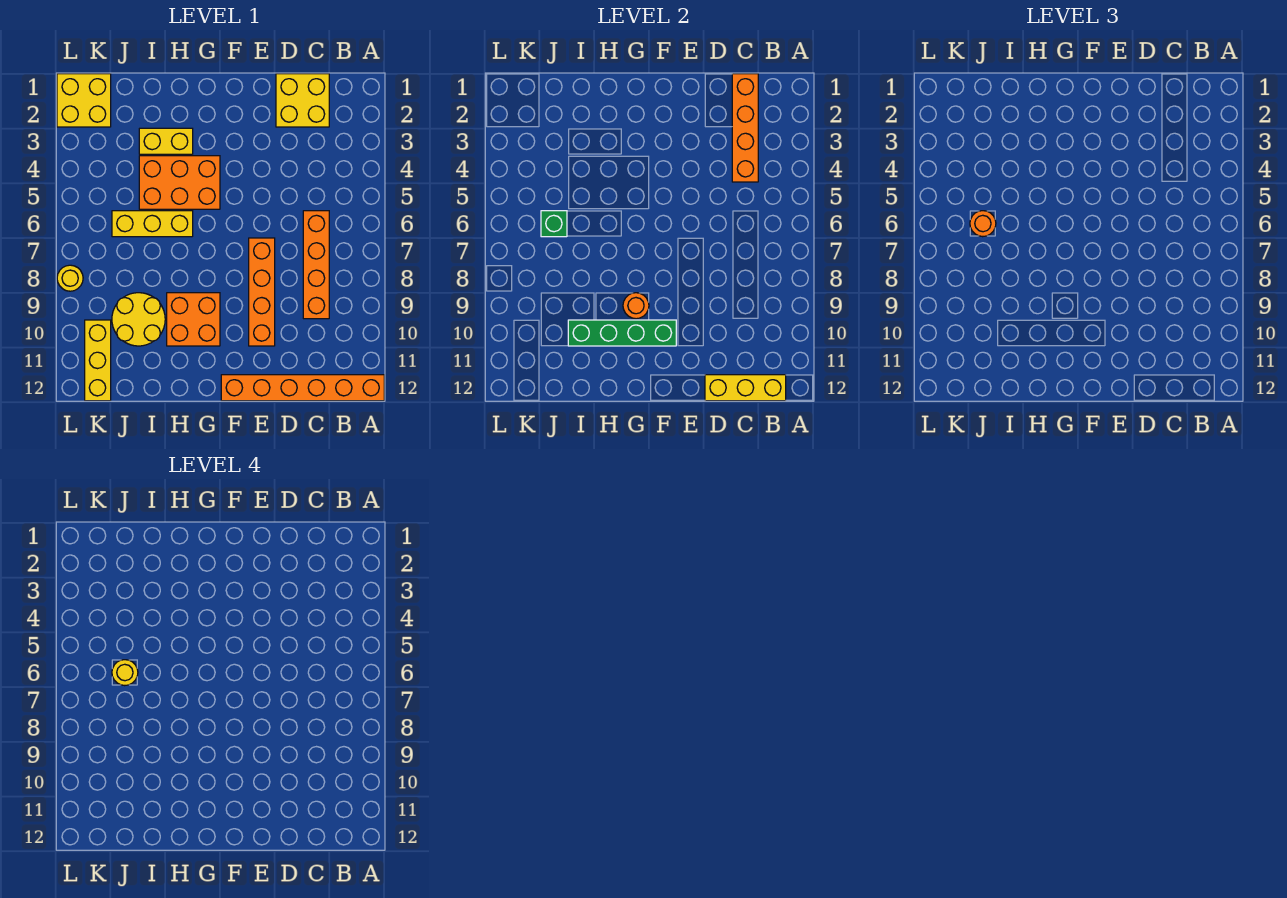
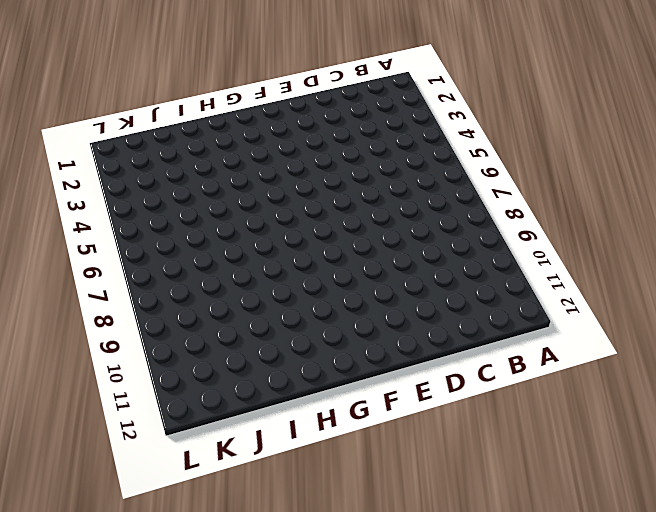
none -> orange brick A12:F12 level 1
none -> yellow brick C1:D2 level 1
none -> orange brick C6:C9 level 1

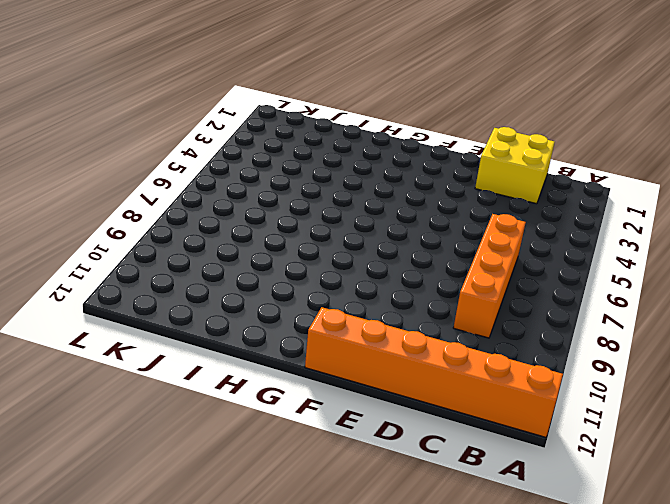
none -> orange brick E7:E10 level 1
none -> orange brick G4:I5 level 1
none -> orange brick G9:H10 level 1

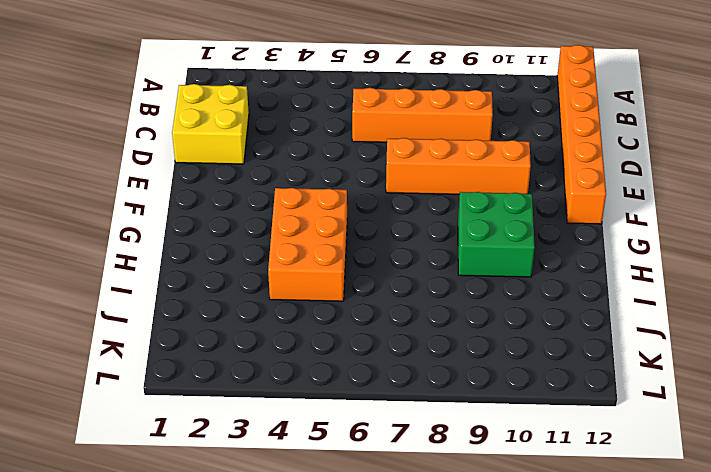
green brick G9:H10 level 1 -> orange brick G9:H10 level 1
none -> yellow brick H3:I3 level 1
none -> yellow brick H6:J6 level 1
none -> yellow round brick I9:J10 level 1

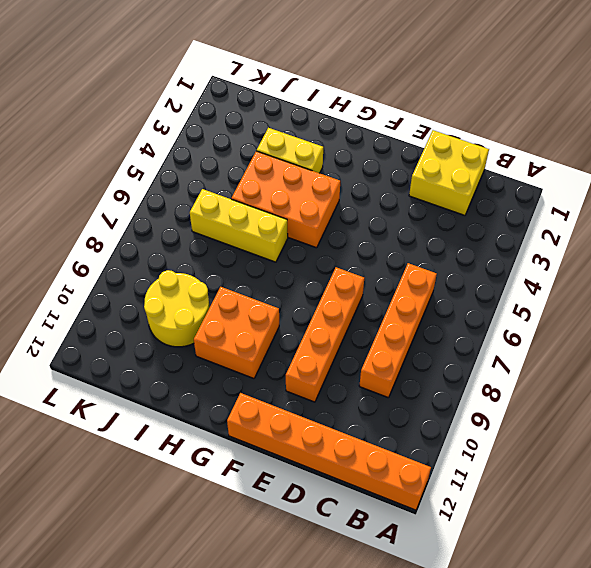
none -> yellow brick K1:L2 level 1
none -> yellow brick K10:K12 level 1
none -> yellow round brick L8 level 1

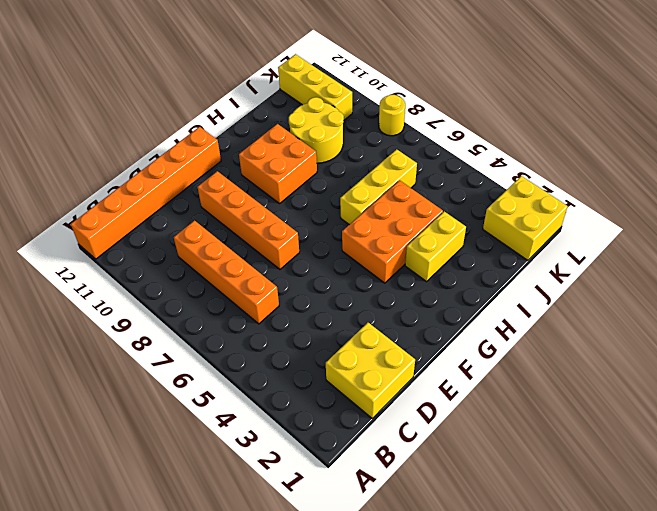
none -> yellow brick B12:D12 level 2
none -> orange brick C1:C4 level 2
none -> green brick F10:I10 level 2

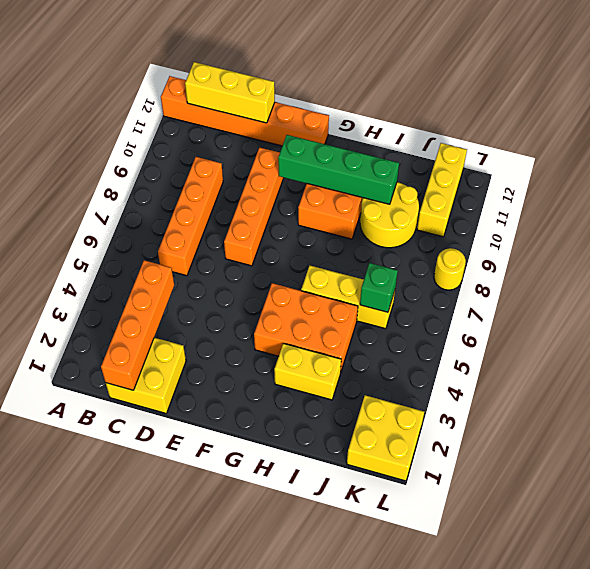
none -> orange round brick G9 level 2
none -> orange round brick J6 level 3
none -> yellow round brick J6 level 4

